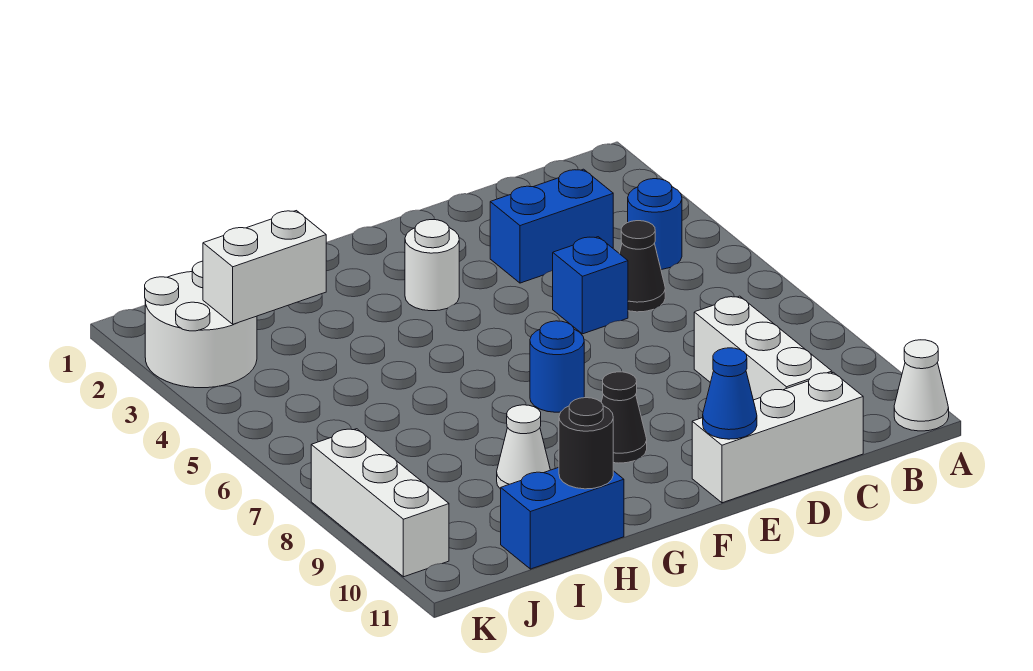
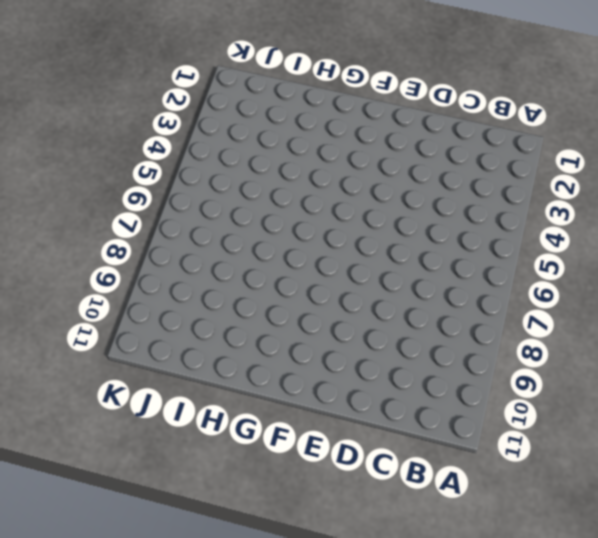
none -> white cone A11 level 1
none -> blue round brick B4 level 1
none -> blue brick C3:D3 level 1

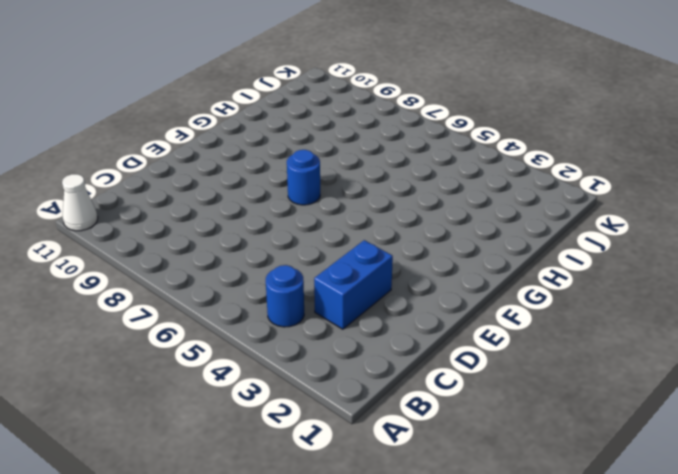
none -> black cone C5 level 1
none -> white brick C8:C10 level 1
none -> white brick C11:E11 level 1

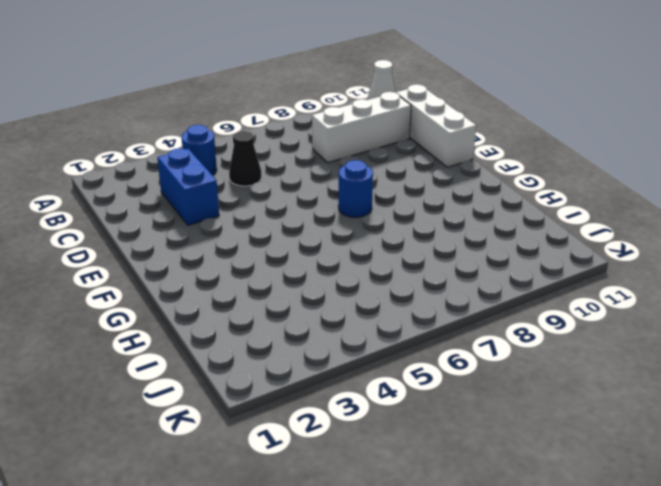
none -> blue brick D5 level 1
none -> white round brick F3 level 1
none -> black cone F9 level 1

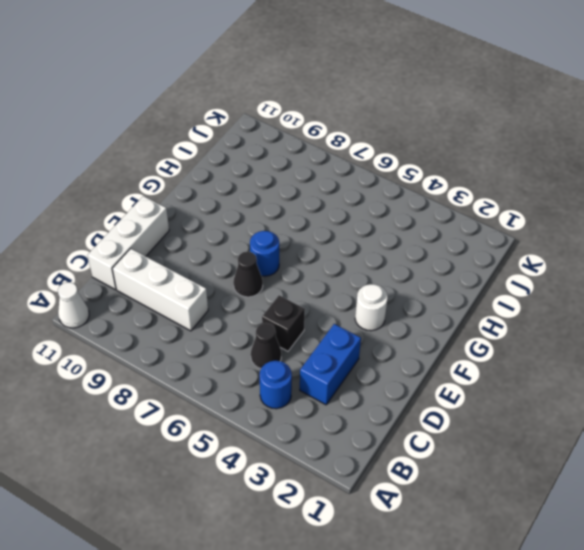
black brick D5 level 1 -> blue brick D5 level 1
black cone E7 level 1 -> black cone F9 level 1
none -> white cone H9 level 1
none -> blue brick H11:I11 level 1
none -> white round brick J2:K3 level 1

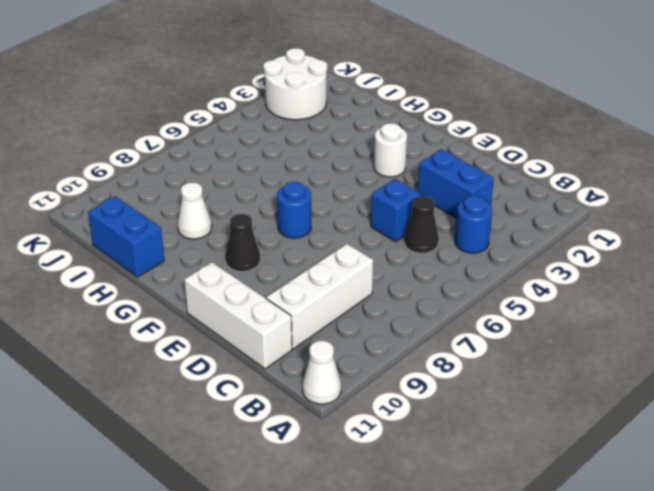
none -> white brick K8:K10 level 1
none -> blue cone E11 level 2
none -> black round brick H11 level 2

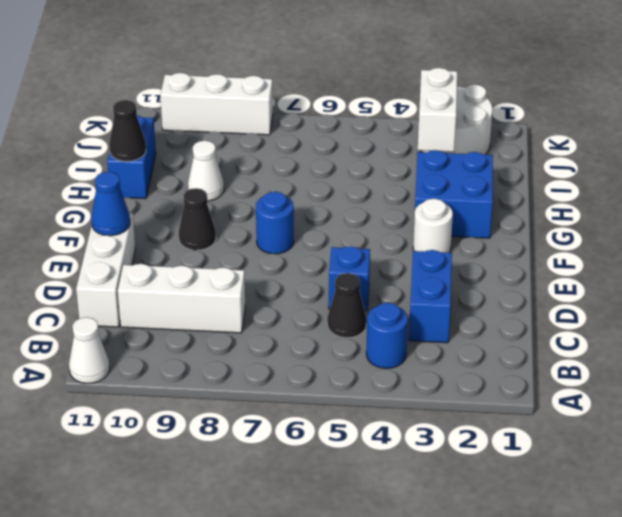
blue brick G2:H3 level 1 -> none
black cone H11 level 2 -> black round brick H11 level 2

